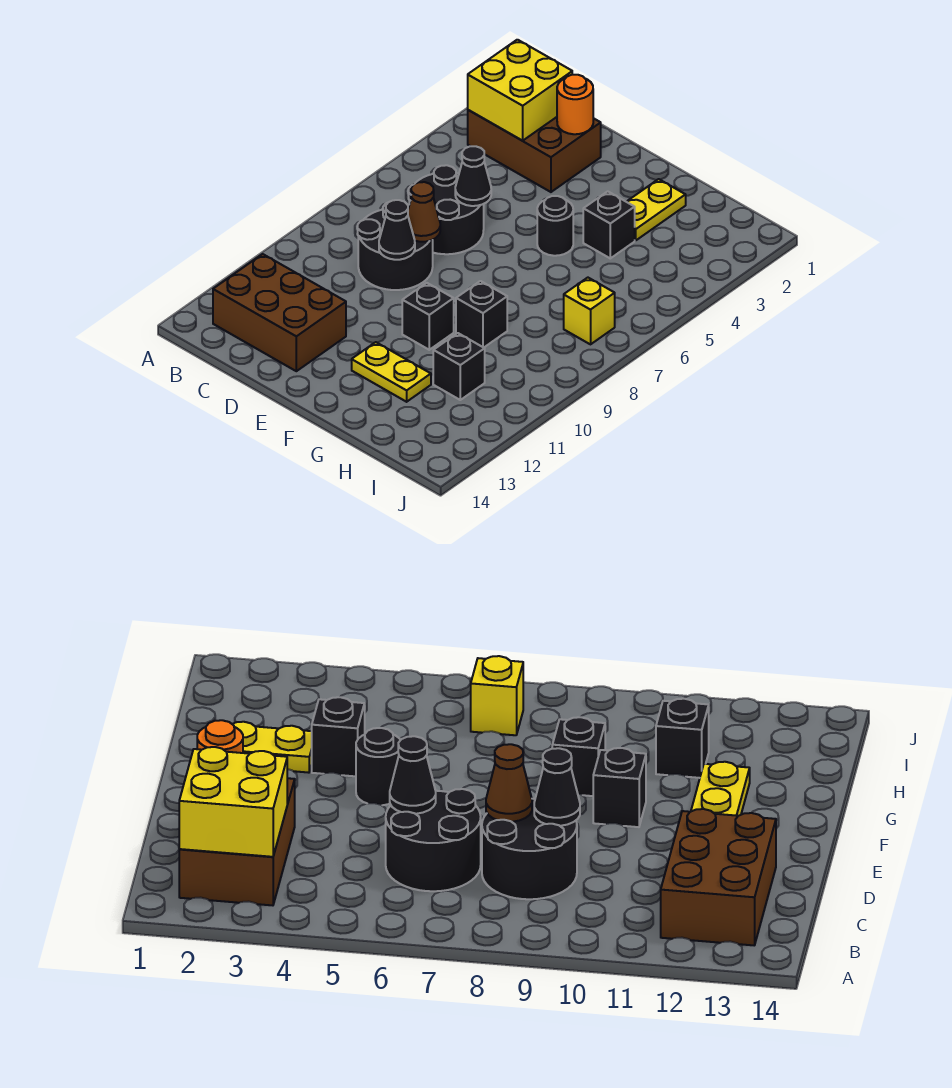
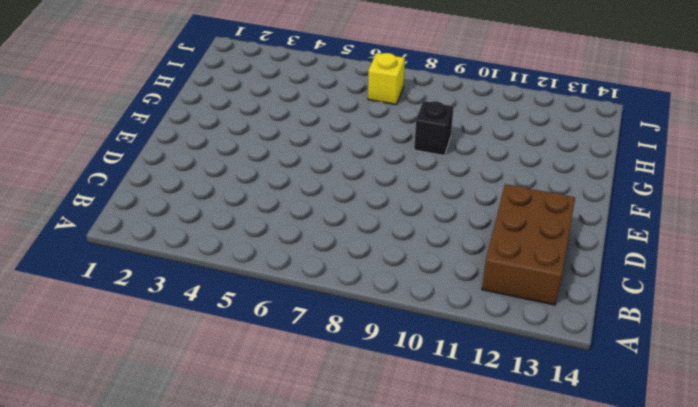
none -> brown brick B2:D3 level 1
none -> black round brick C6:D7 level 1
none -> black round brick C8:D9 level 1

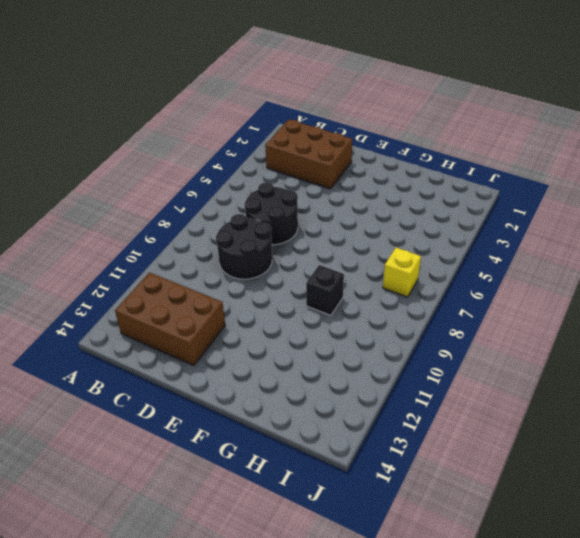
none -> black round brick F5 level 1
none -> black brick F10 level 1
none -> yellow plate F12:G12 level 1

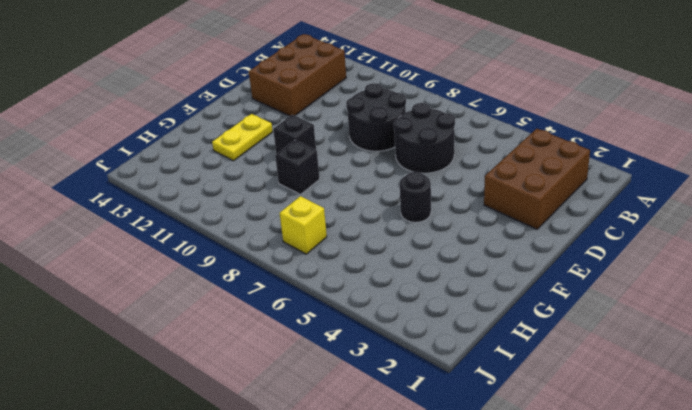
none -> yellow plate G2:G3 level 1
none -> black brick G4 level 1
none -> black brick H11 level 1

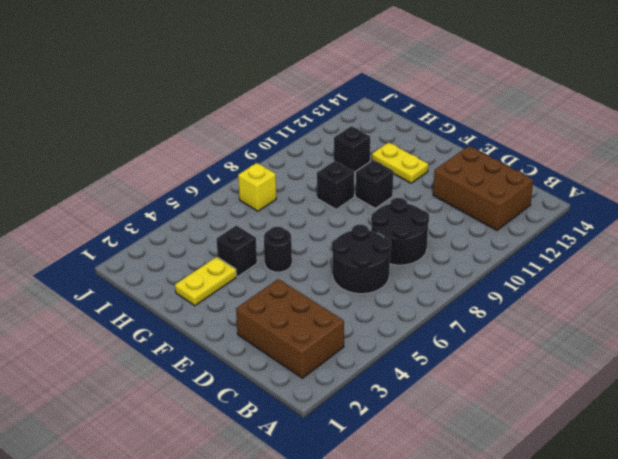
none -> yellow brick B2:C3 level 2
none -> orange round brick D2 level 2
none -> black cone D6 level 2

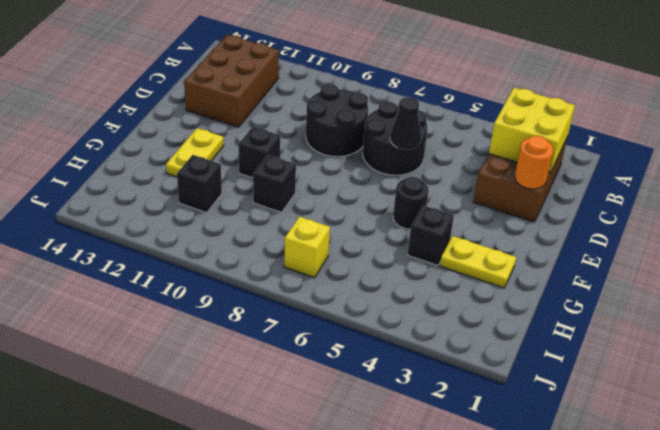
none -> brown cone D8 level 2
none -> black cone D9 level 2

